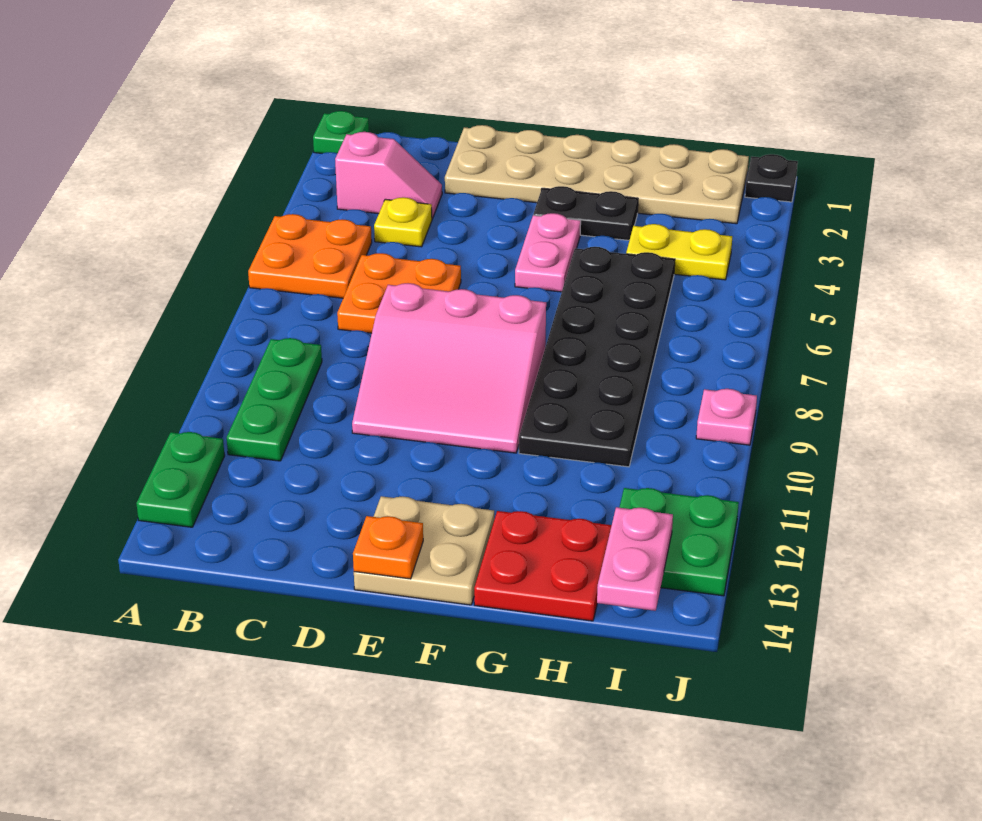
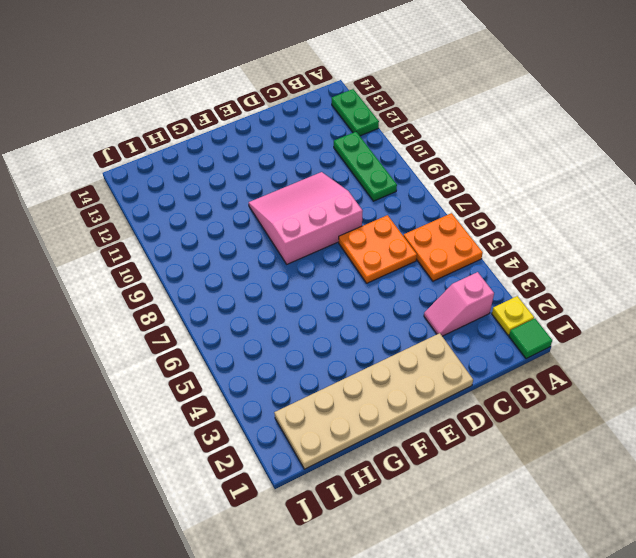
green tile A1 level 1 -> green plate A1 level 1
yellow plate A2 level 1 -> yellow plate C4 level 1
none -> tan plate E13:F14 level 1
none -> black plate F3:G3 level 1
none -> pink plate F4:F5 level 1

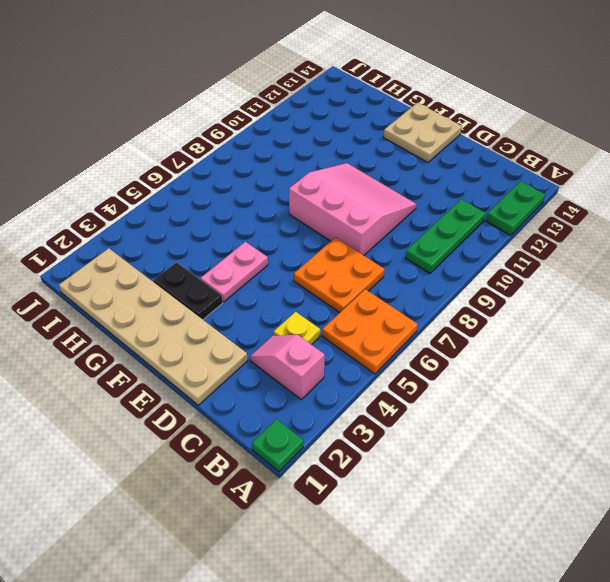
none -> black plate G5:H10 level 1
none -> red plate G13:H14 level 1
none -> yellow plate H4:I4 level 1

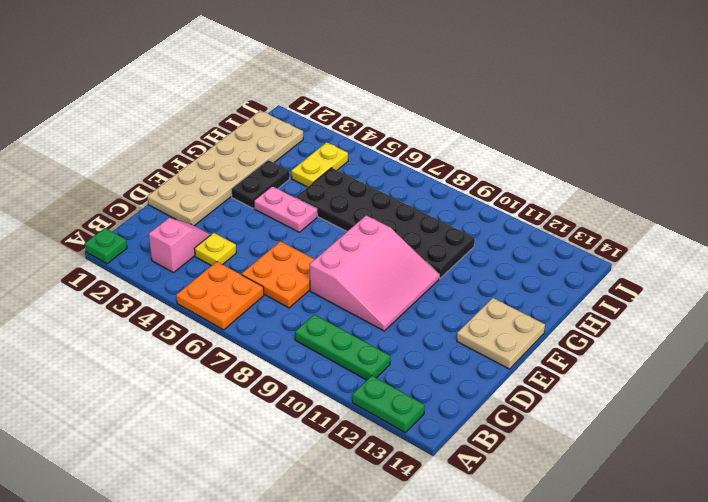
none -> red plate G13:H14 level 1
none -> green plate I12:J13 level 1
none -> black plate J1 level 1

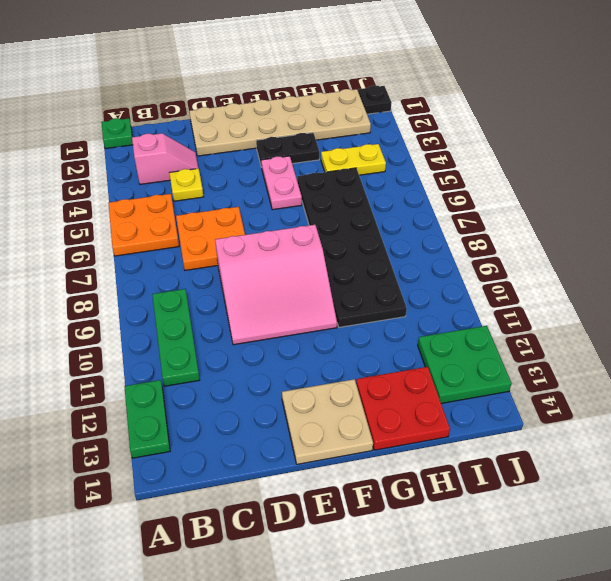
none -> pink plate J9 level 1
none -> orange plate E14 level 2
none -> pink plate I13:I14 level 2

